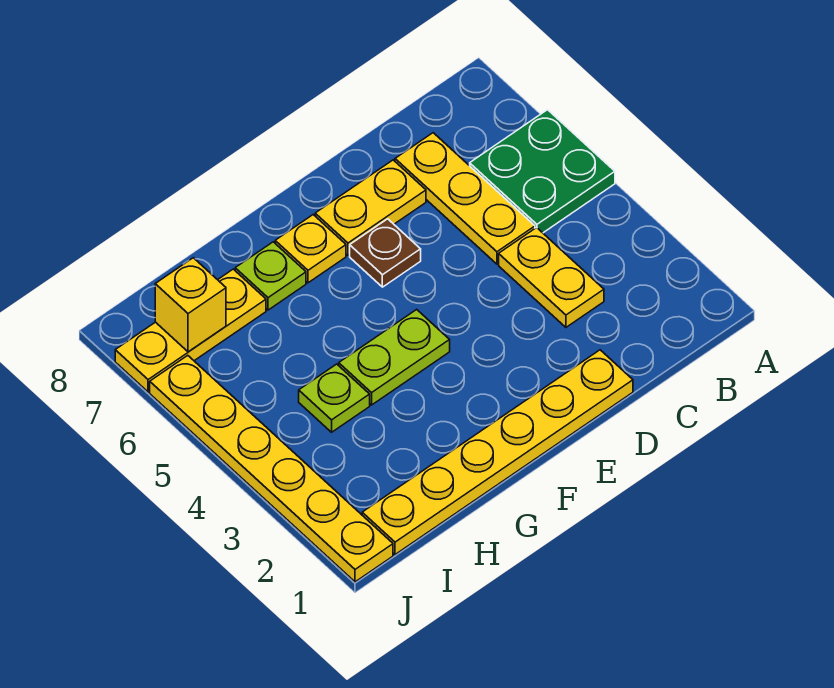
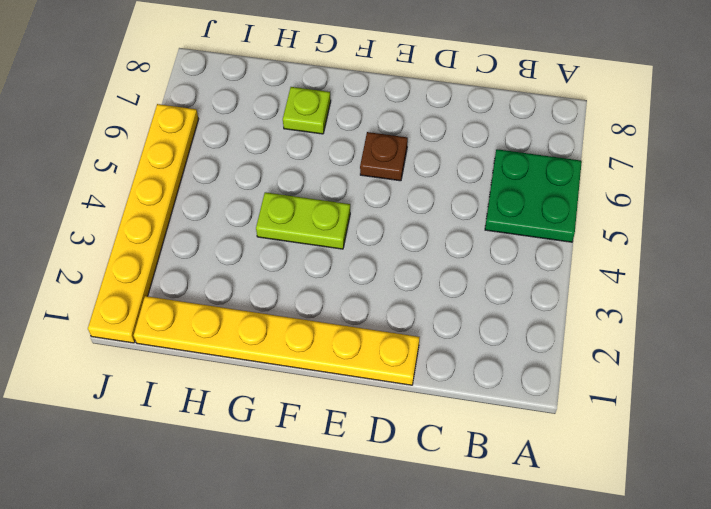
none -> yellow plate C3:C4 level 1
none -> yellow plate C5:C7 level 1
none -> yellow plate D7:E7 level 1

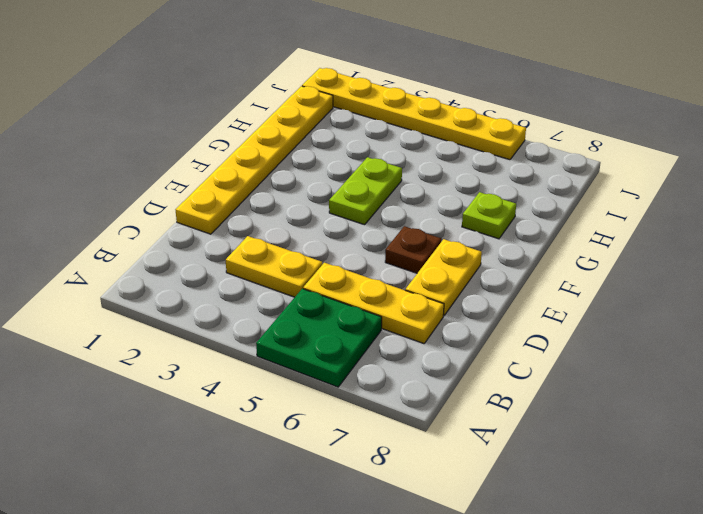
none -> yellow plate F7 level 1
none -> lime plate H4 level 1
none -> yellow plate H7:J7 level 1

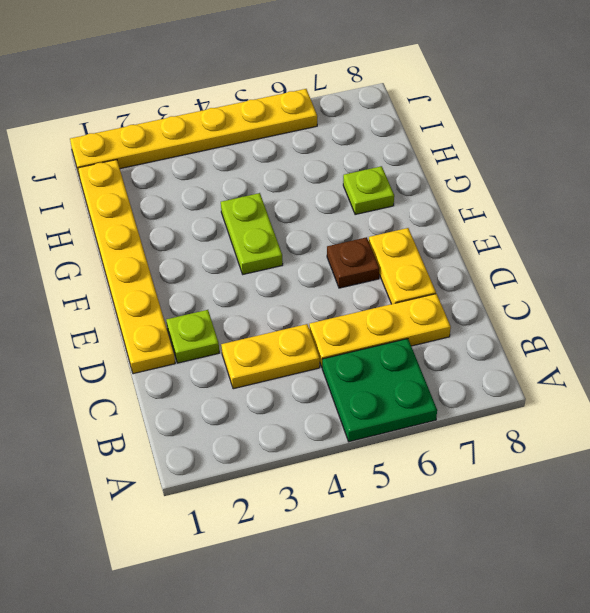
lime plate D2 level 1 -> lime plate H4 level 1
none -> yellow plate F7 level 1
none -> yellow plate H7:J7 level 1
none -> yellow brick I7 level 2

